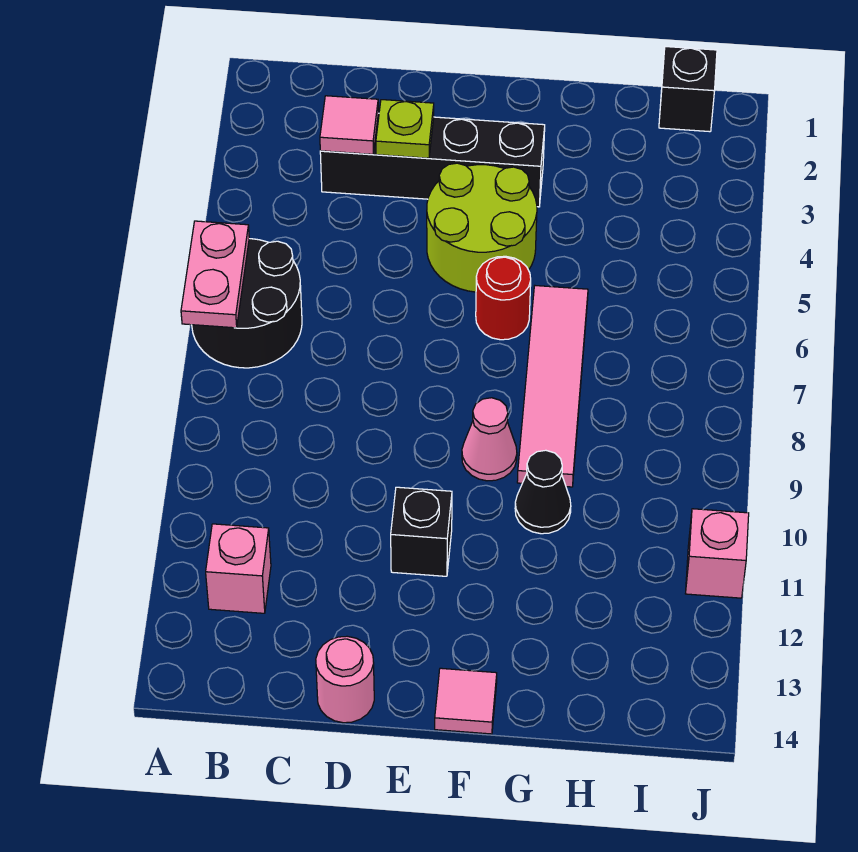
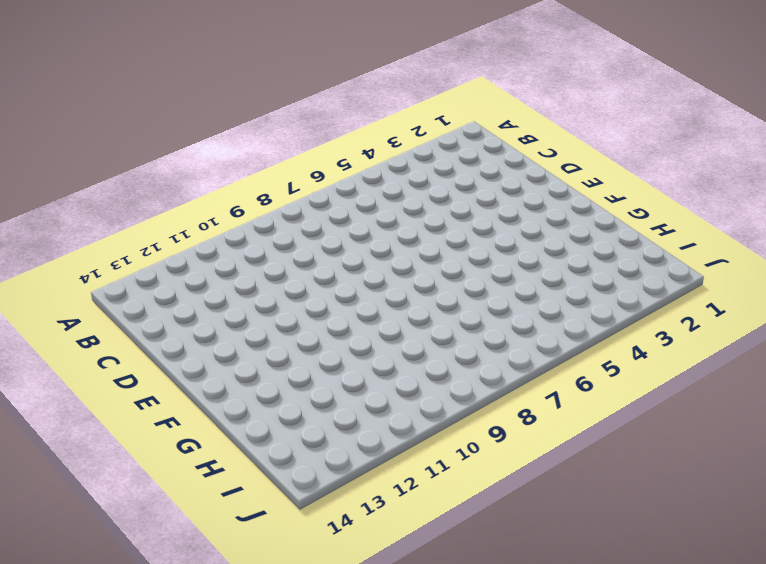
none -> black round brick A6:B7 level 1
none -> pink brick B12 level 1
none -> black brick C3:F3 level 1

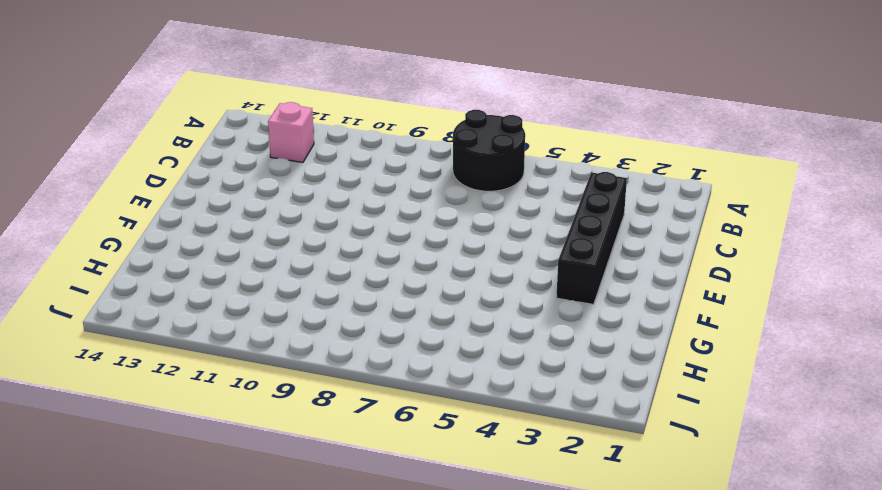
none -> pink round brick D14 level 1
none -> lime round brick E4:F5 level 1
none -> black brick E11 level 1

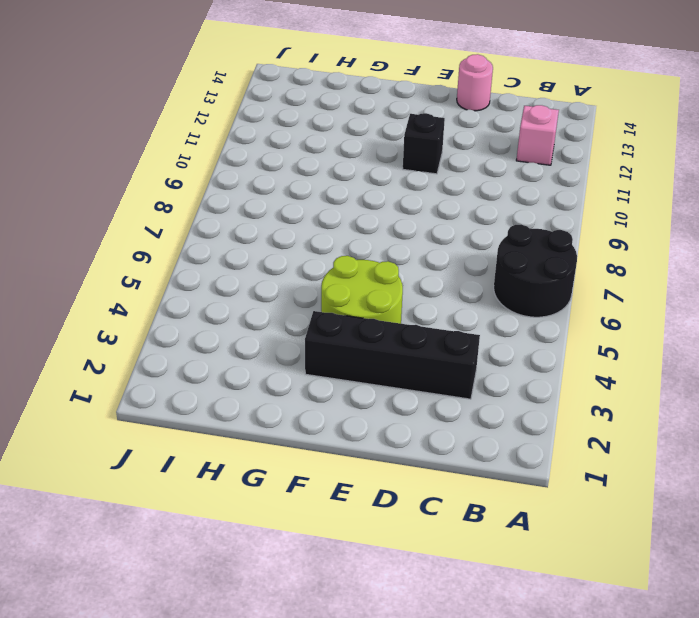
none -> red round brick F6 level 1
none -> pink cone F9 level 1
none -> pink tile F14 level 1

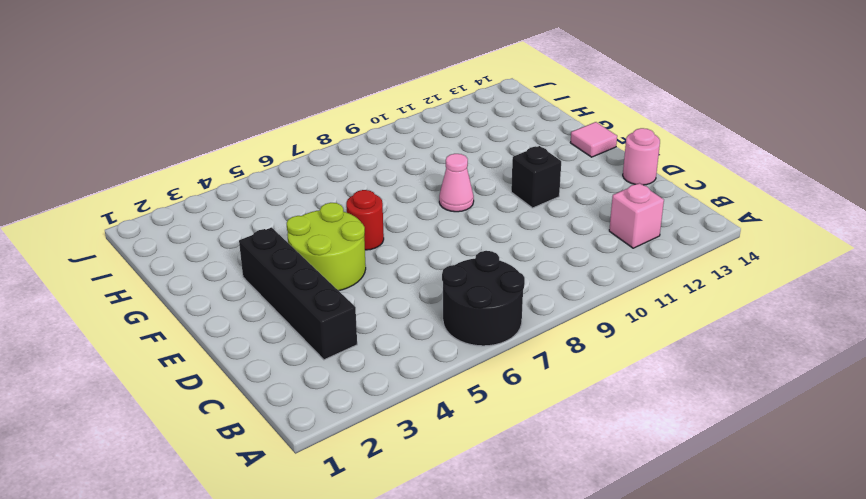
none -> pink tile G6:G9 level 1
none -> black cone G10 level 1
none -> black brick I1 level 1

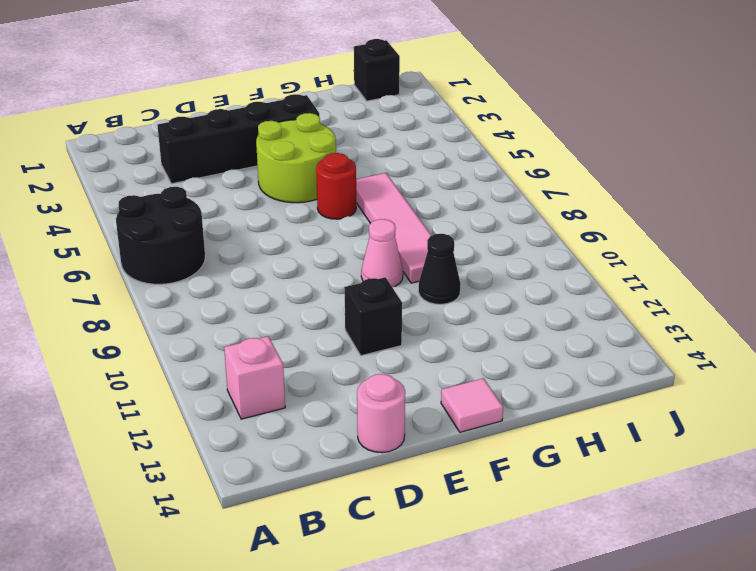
none -> pink brick J11 level 1
none -> pink plate A6:A7 level 2
none -> pink tile C3 level 2

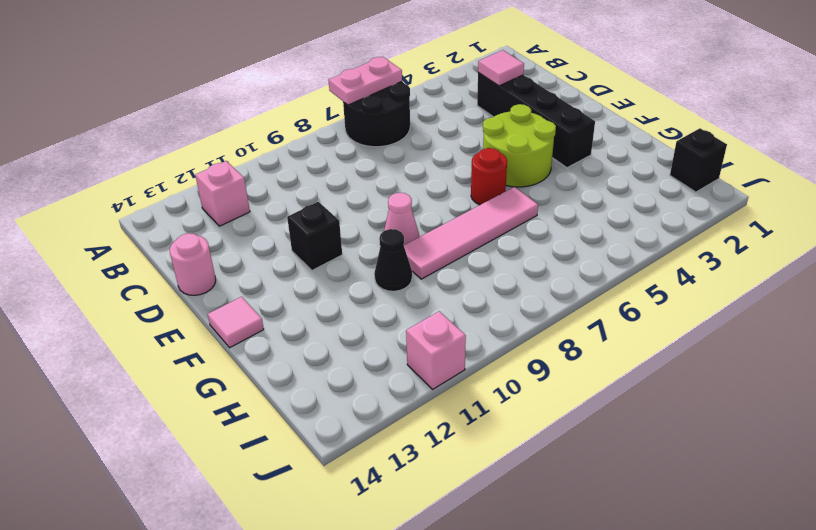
none -> lime plate D3 level 2

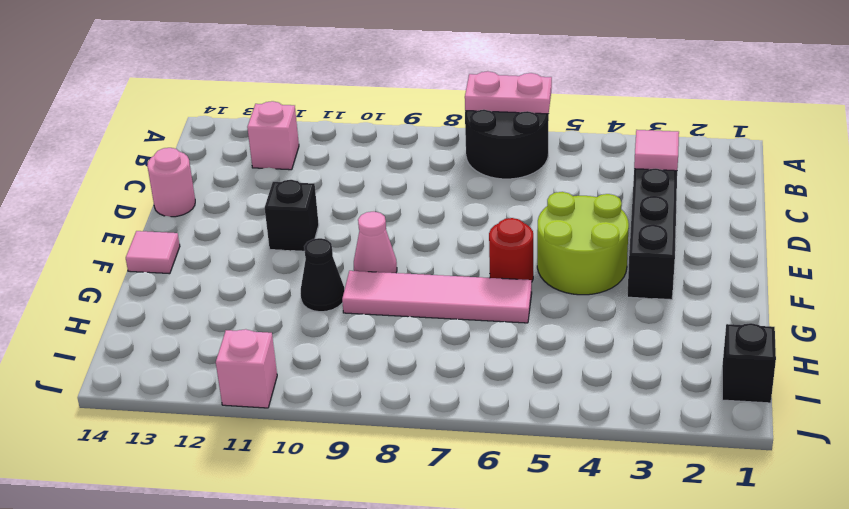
none -> lime plate D3 level 2

